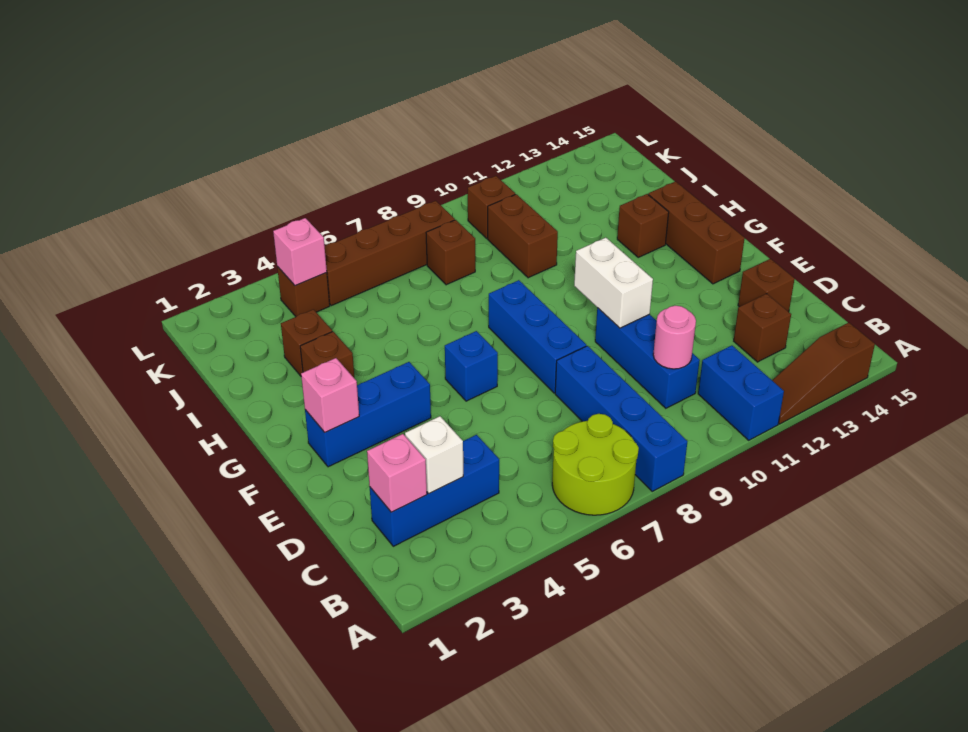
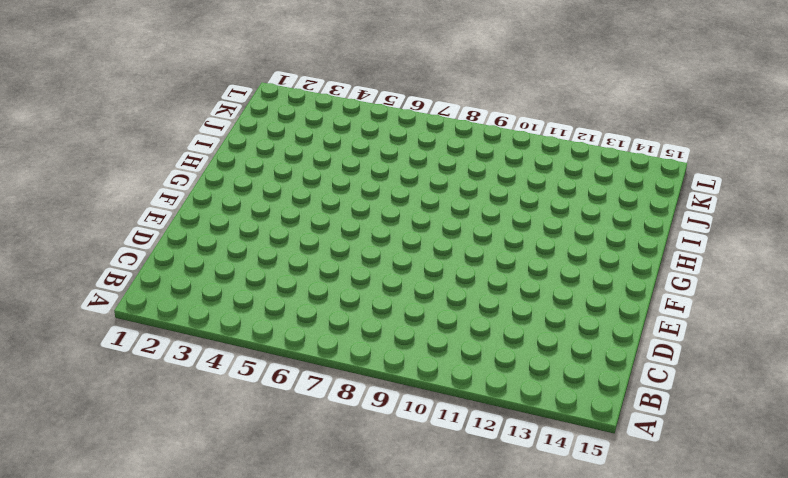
none -> lime round brick A6:B7 level 1
none -> blue brick A8:D8 level 1
none -> blue brick A11:B11 level 1

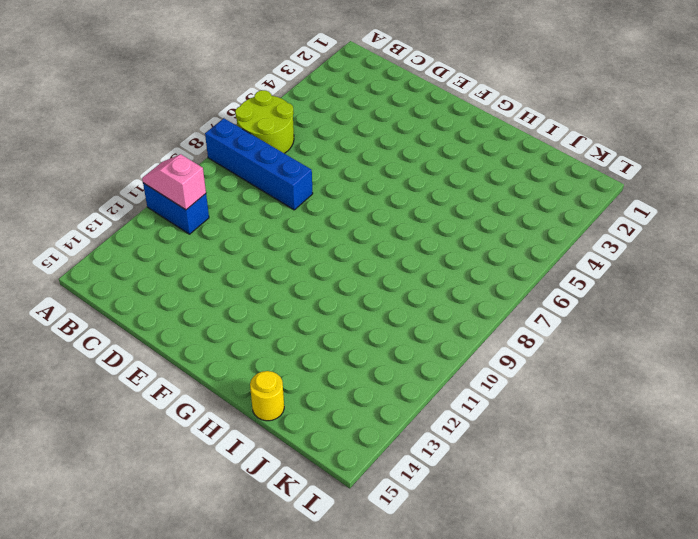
pink slope A11:B11 level 2 top B -> none
yellow round brick I15 level 1 -> none
none -> brown slope A12:A14 level 1 top 14
none -> blue brick C2:C4 level 1
none -> blue brick C10:E10 level 1

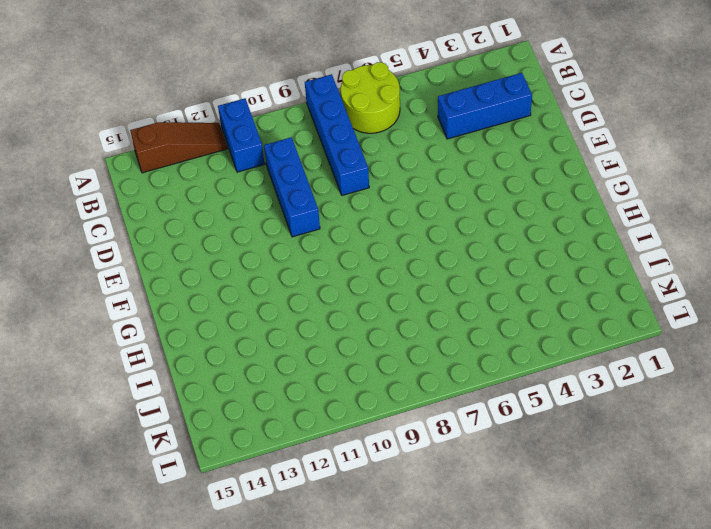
none -> brown brick C13 level 1
none -> brown brick D14 level 1
none -> blue brick E8:G8 level 1

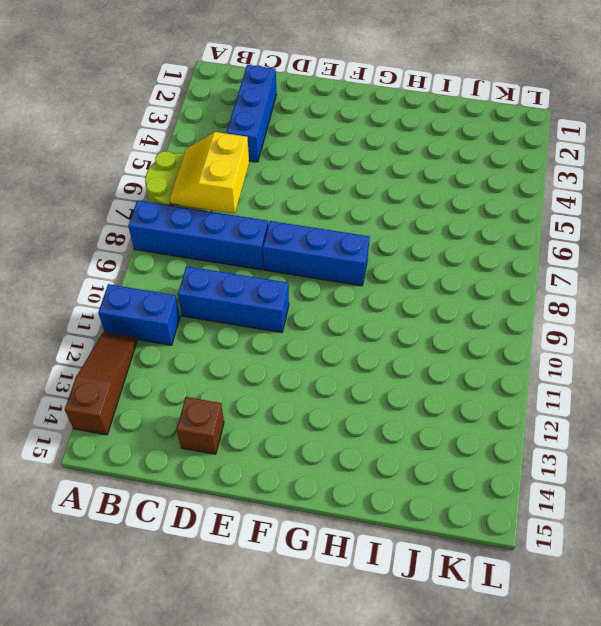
yellow slope B6:C7 level 2 top C -> none
none -> brown brick C13 level 1
none -> blue brick F2:F4 level 1
none -> blue brick F6 level 1

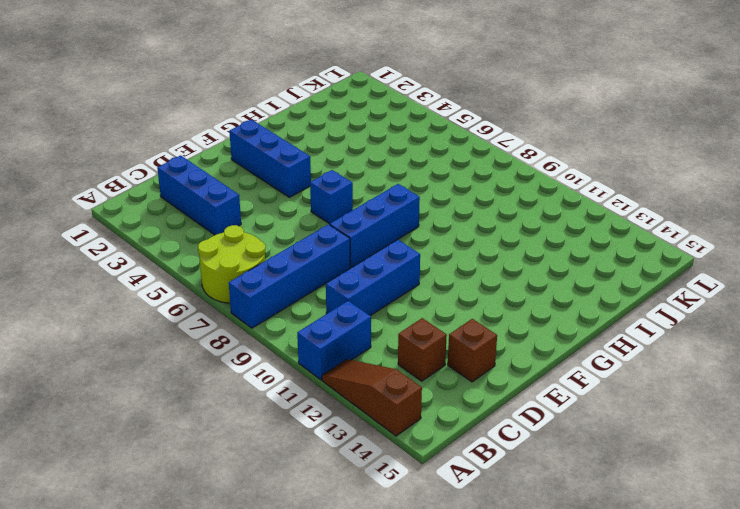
none -> brown brick F14:H14 level 1
none -> brown brick H3 level 1
none -> brown brick H13 level 1

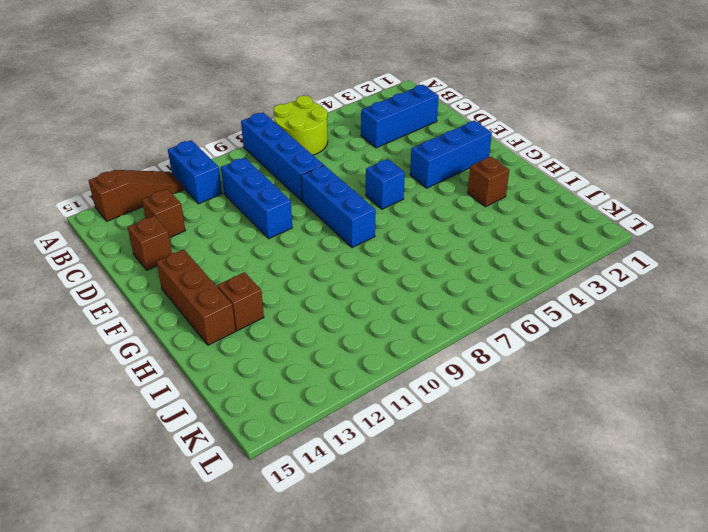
none -> brown brick I3 level 1
none -> brown brick I10:J10 level 1
none -> brown brick J8 level 1

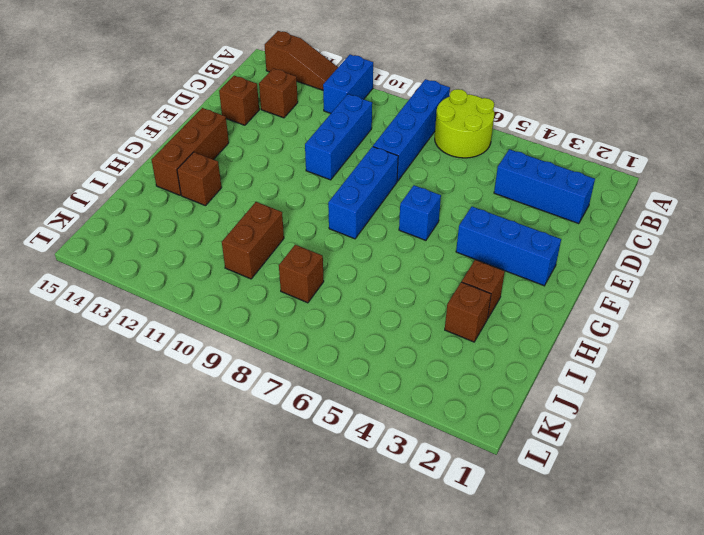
none -> brown brick K4 level 1
none -> brown brick K5:K8 level 1
none -> brown brick K10 level 1

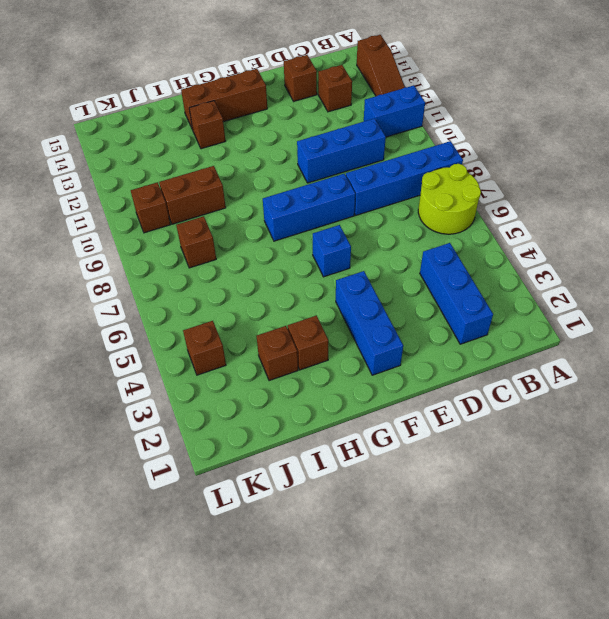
none -> brown brick K5:K8 level 1
none -> pink brick C2 level 2
none -> white brick C3 level 2

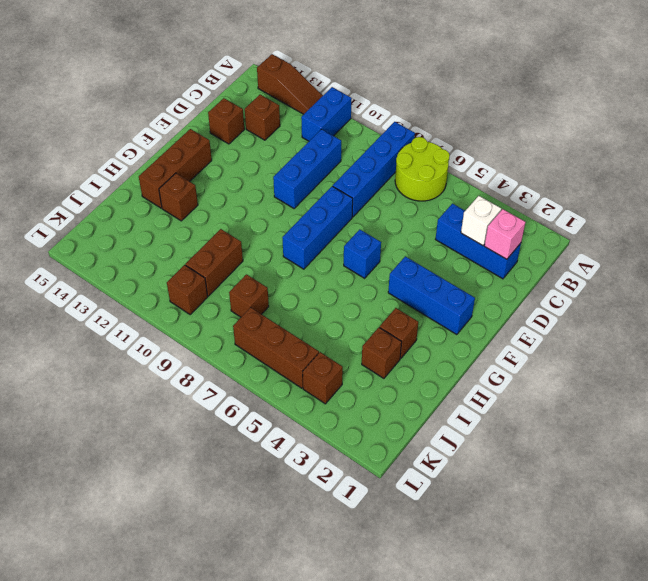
brown brick K5:K7 level 1 -> brown brick K5:K8 level 1
none -> pink round brick C10 level 2
none -> white brick E10:F10 level 2
none -> pink brick F2 level 2

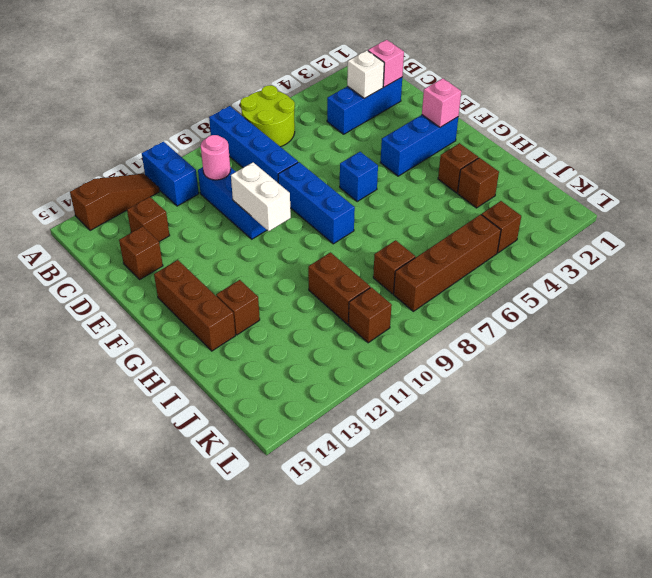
none -> pink brick K4 level 2

